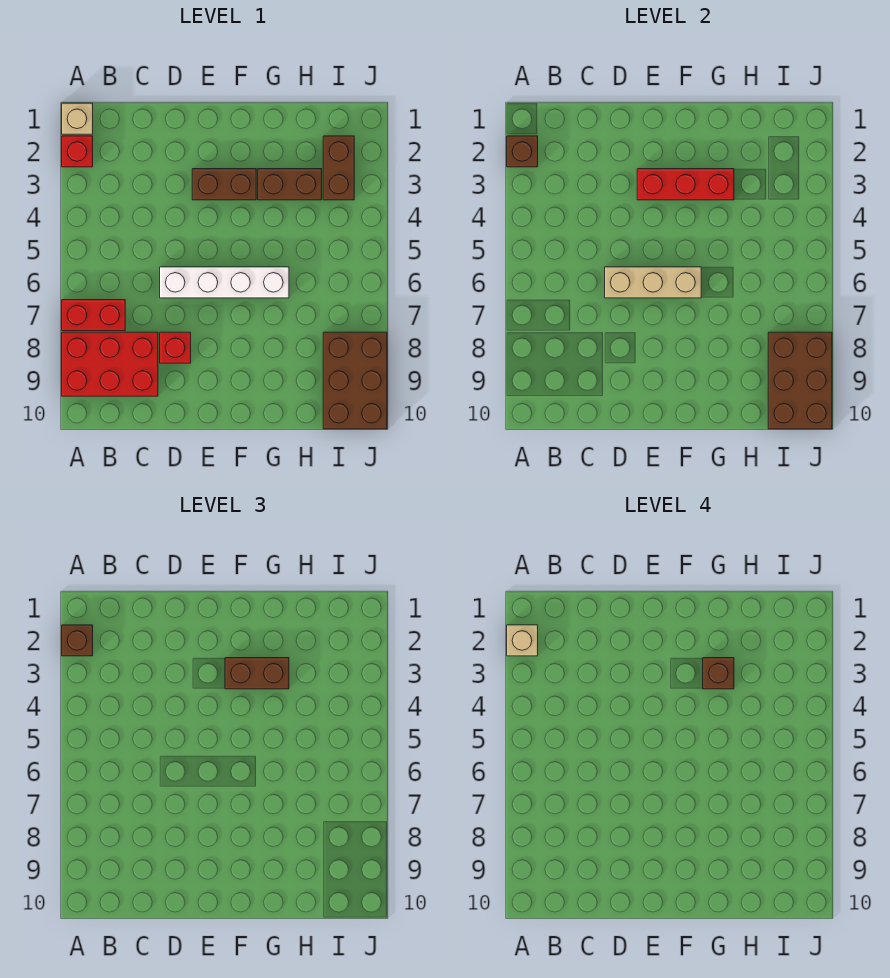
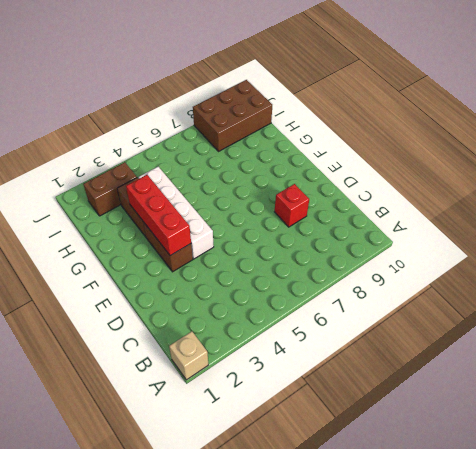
white brick E4:H4 level 1 -> white brick D6:G6 level 1
none -> red brick A2 level 1
none -> red brick A7:B7 level 1
none -> red brick A8:C9 level 1

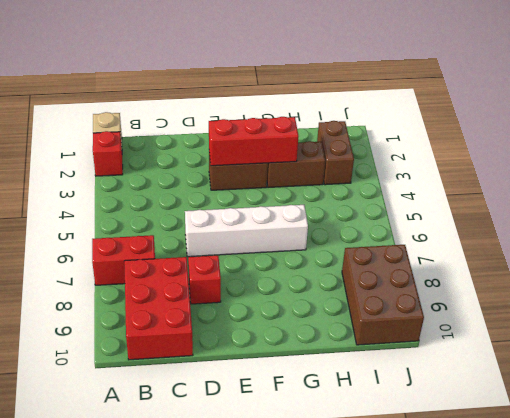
red brick B8:C10 level 1 -> red brick A8:C9 level 1
none -> brown brick A2 level 2
none -> tan brick D6:F6 level 2
none -> brown brick I8:J10 level 2

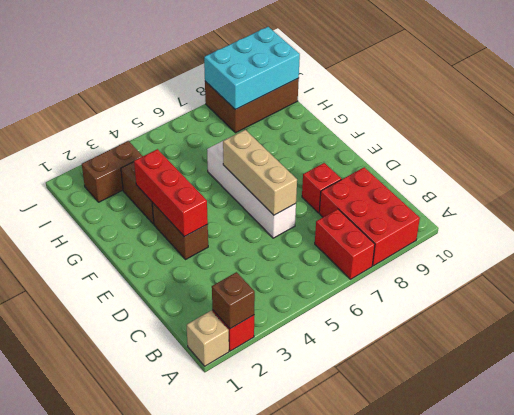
cyan brick I8:J10 level 2 -> brown brick I8:J10 level 2
none -> brown brick A2 level 3
none -> brown brick F3:G3 level 3
none -> tan brick A2 level 4

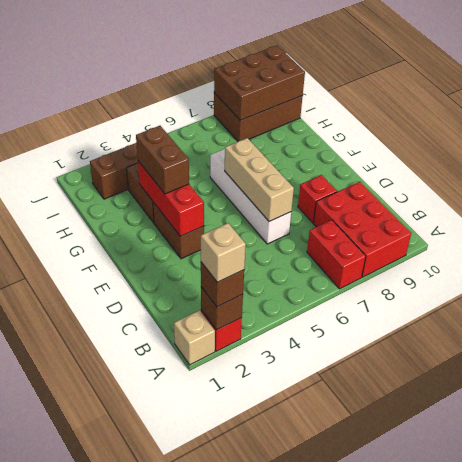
none -> brown brick G3 level 4

